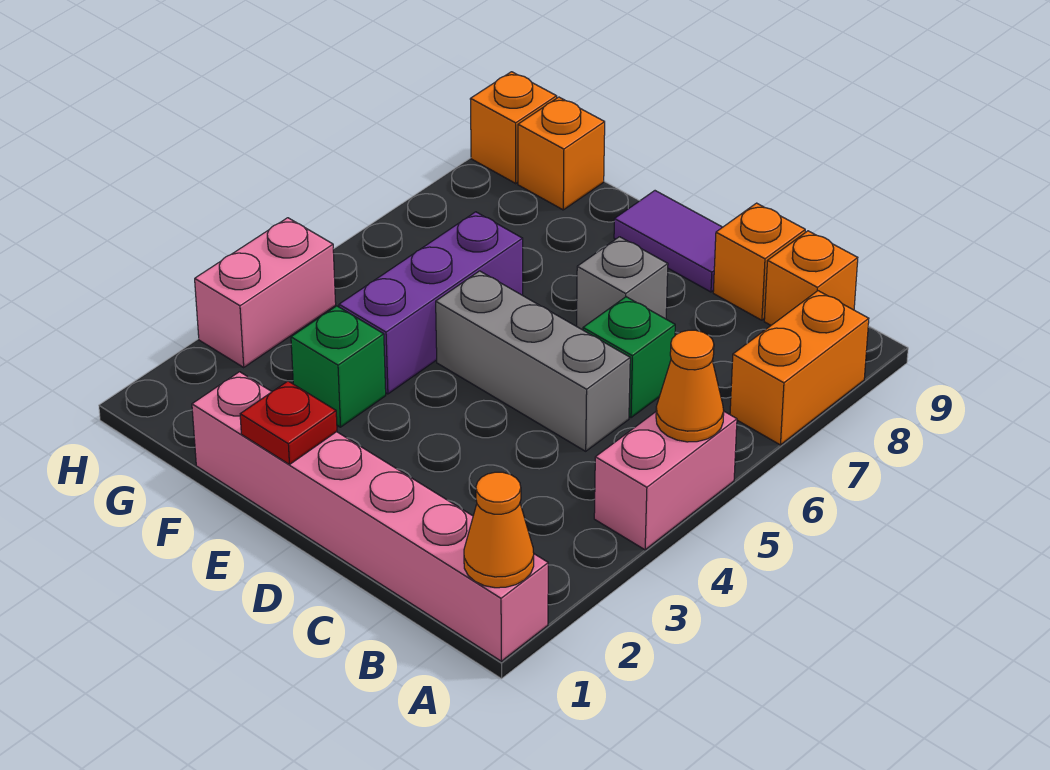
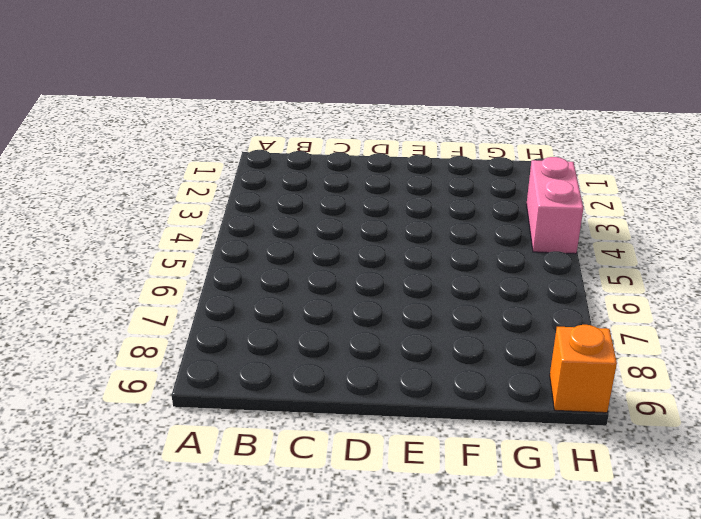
none -> pink brick A1:F1 level 1
none -> pink brick A4:A5 level 1
none -> orange brick A7:A8 level 1

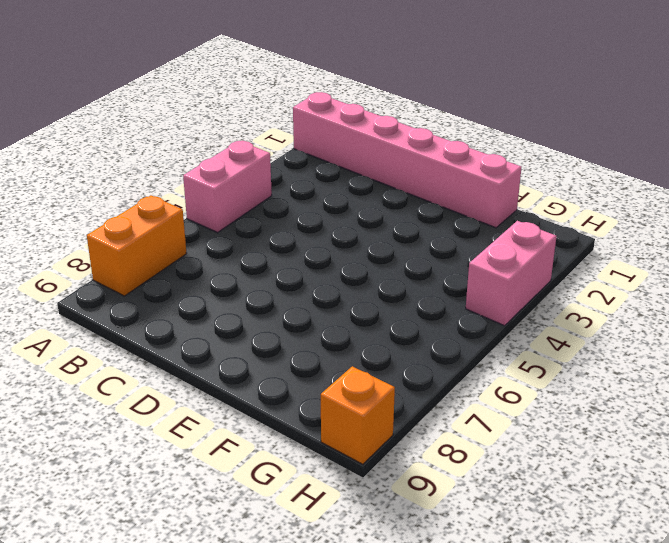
none -> orange brick B9 level 1
none -> grey brick C5:E5 level 1
none -> green brick C6 level 1

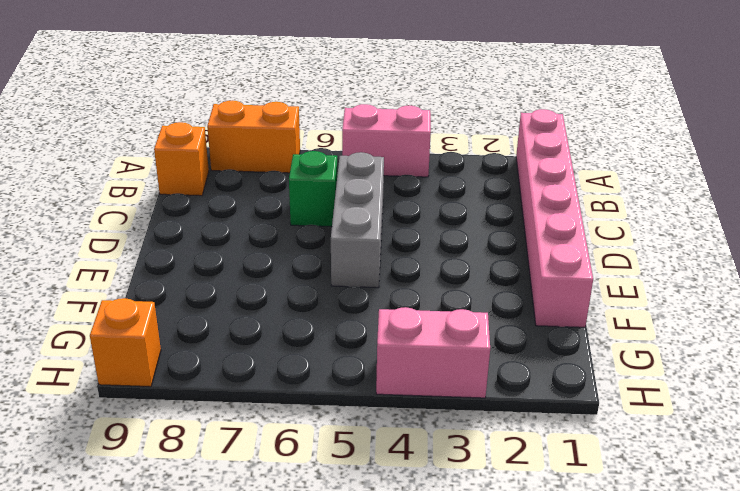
none -> orange brick C9 level 1
none -> grey brick D7 level 1
none -> purple tile D9:E9 level 1

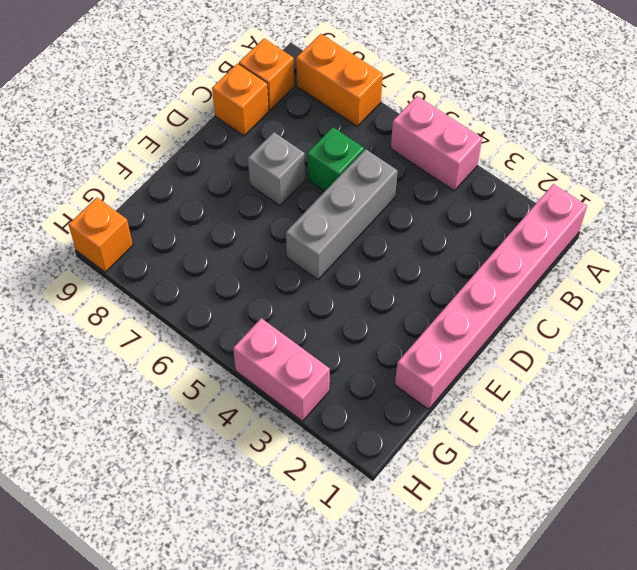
none -> purple tile D9:E9 level 1
none -> green brick F3 level 1
none -> purple brick F4:F6 level 1

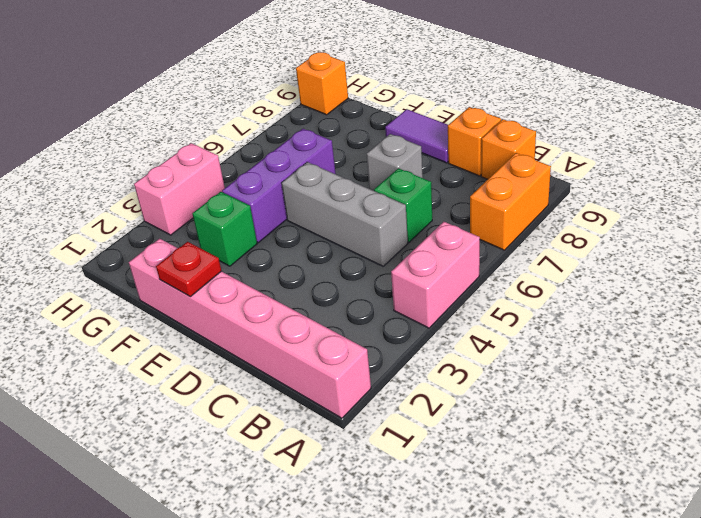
none -> orange brick G9 level 1
none -> orange cone A1 level 2
none -> orange cone A5 level 2

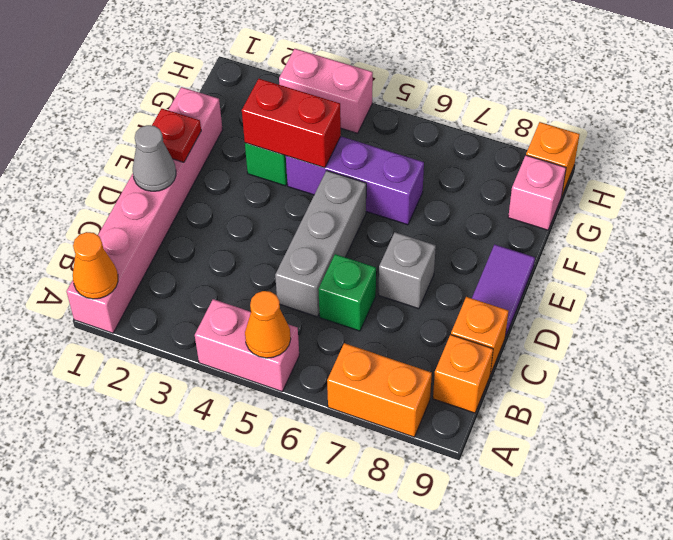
grey cone D1 level 2 -> none
red brick F3:F4 level 2 -> none
pink brick G9 level 1 -> orange brick G9 level 1

